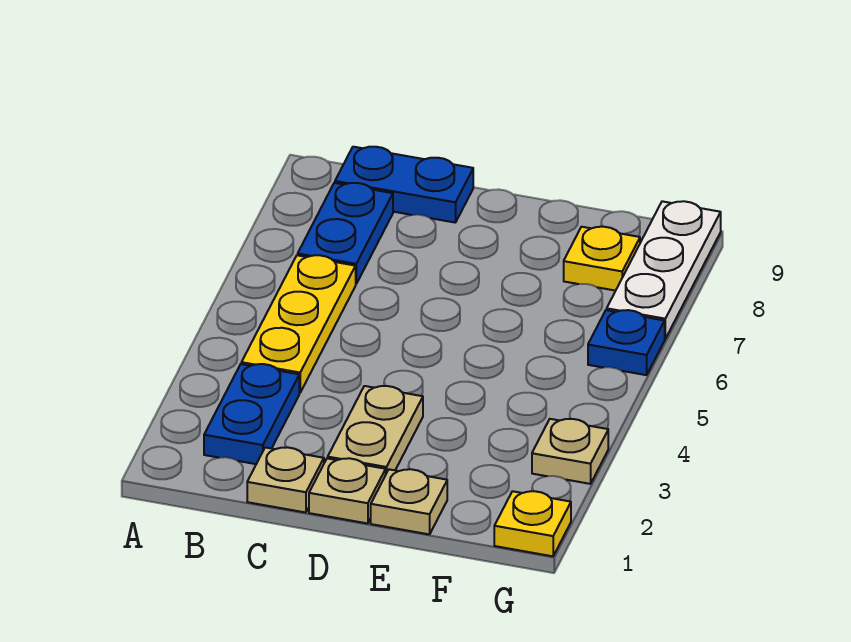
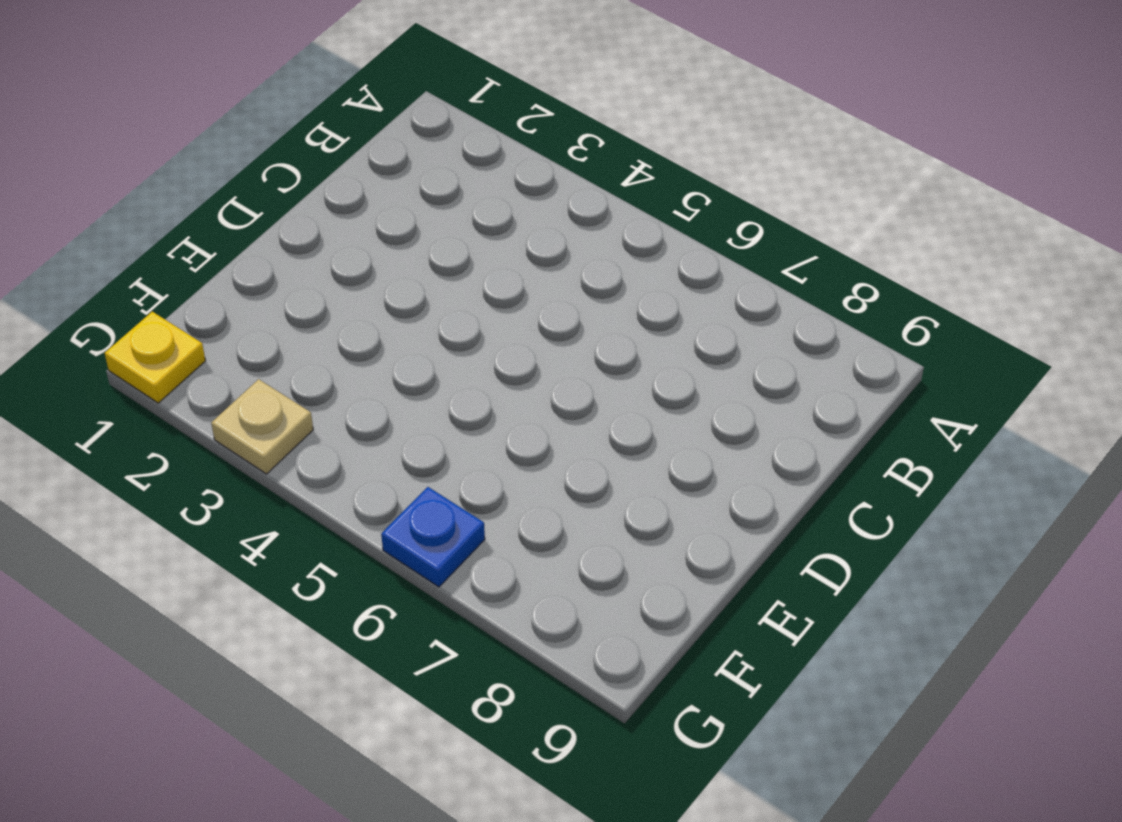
none -> blue plate B2:B3 level 1
none -> yellow plate B4:B6 level 1
none -> blue plate B7:B8 level 1

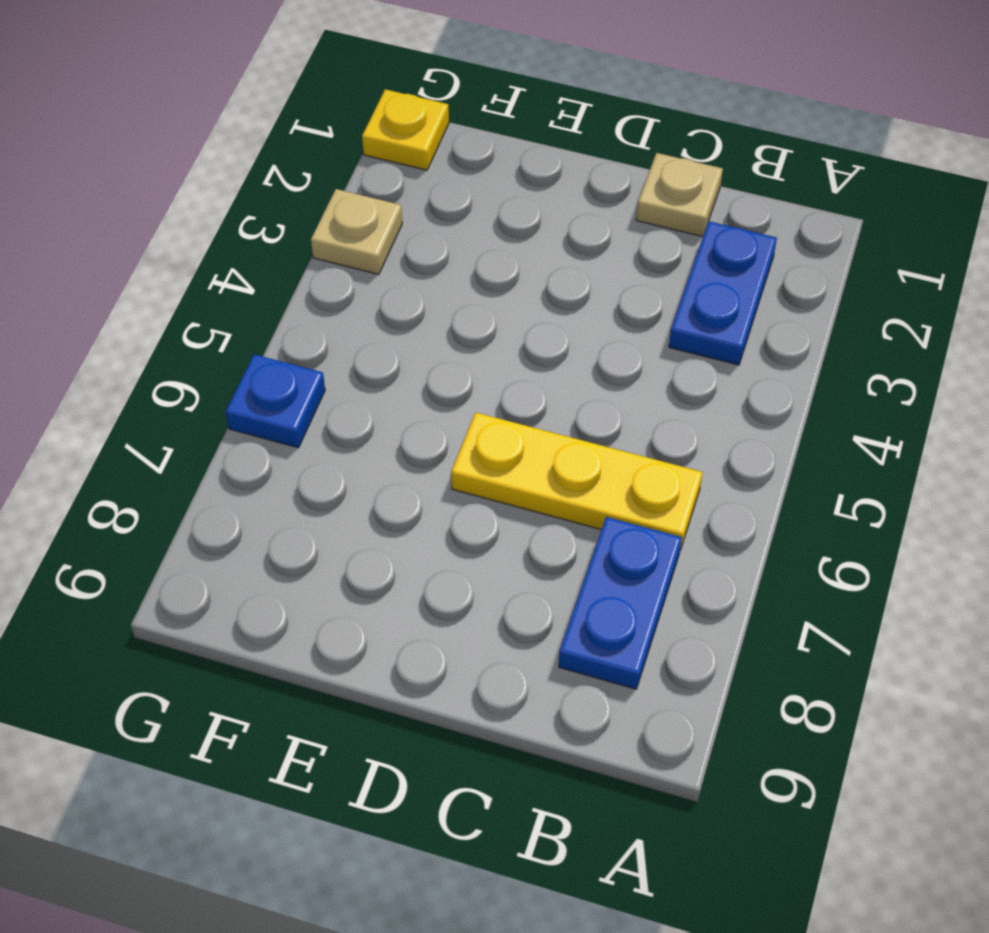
yellow plate B6:D6 level 1 -> yellow plate B4:B6 level 1
none -> blue plate B9:C9 level 1
none -> tan plate D1 level 1
none -> tan plate D2:D3 level 1

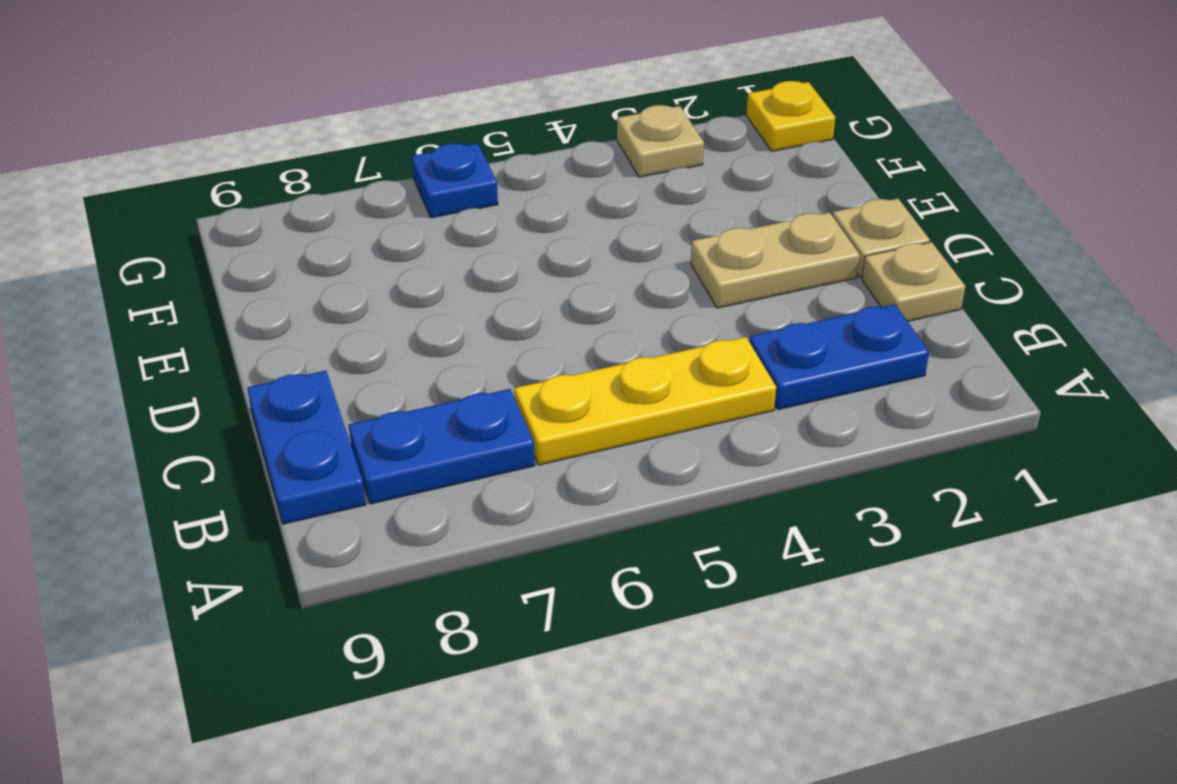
none -> tan plate E1 level 1
none -> yellow plate F8 level 1
none -> white plate G7:G9 level 1

